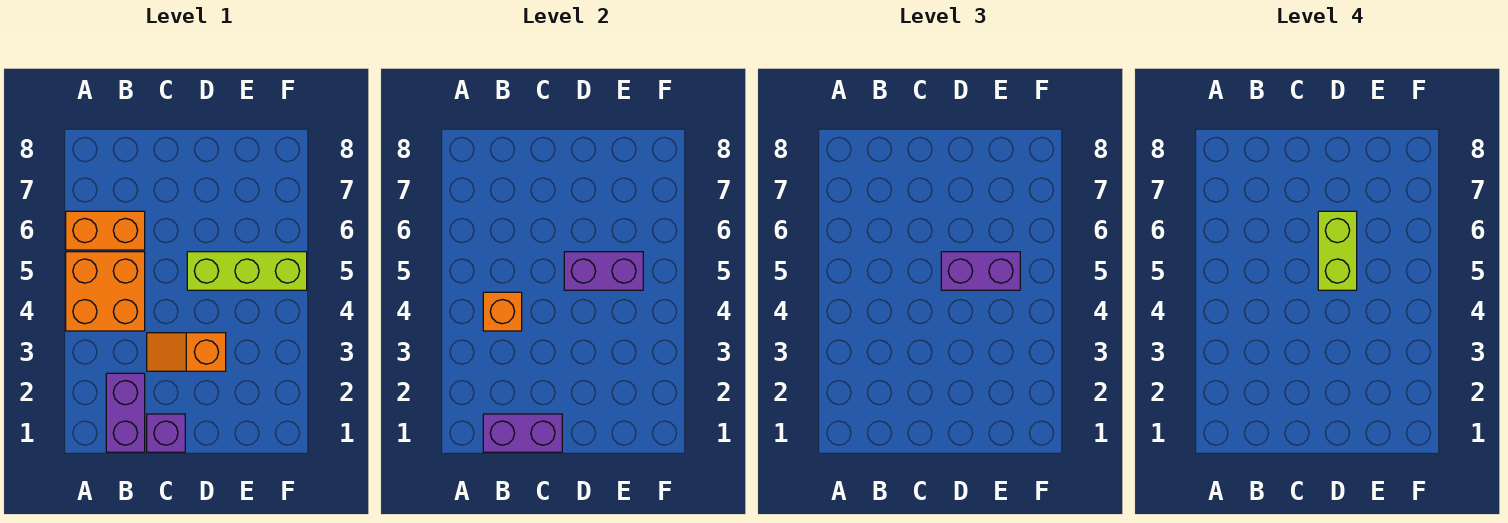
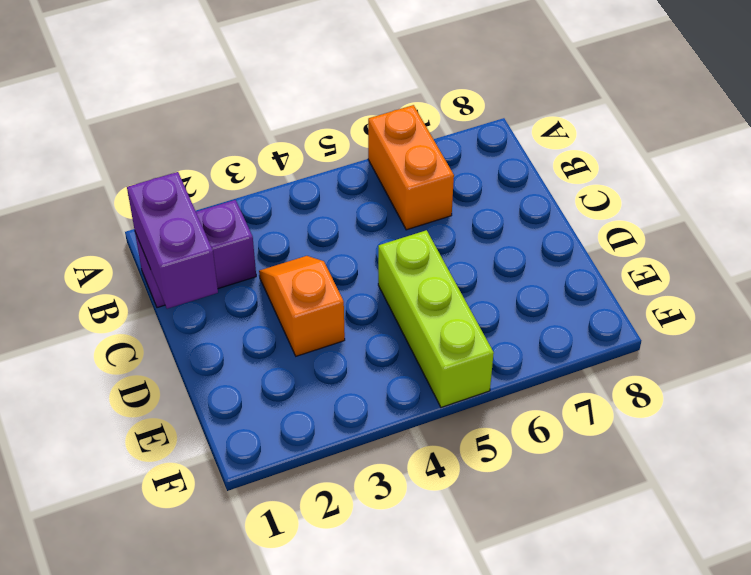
none -> orange brick A4:B5 level 1
none -> purple brick C1 level 1

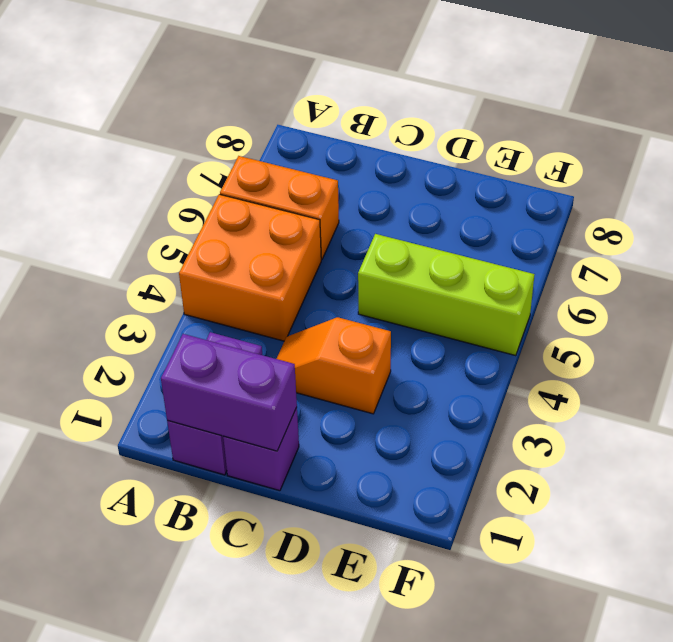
none -> orange brick B4 level 2
none -> purple brick D5:E5 level 2

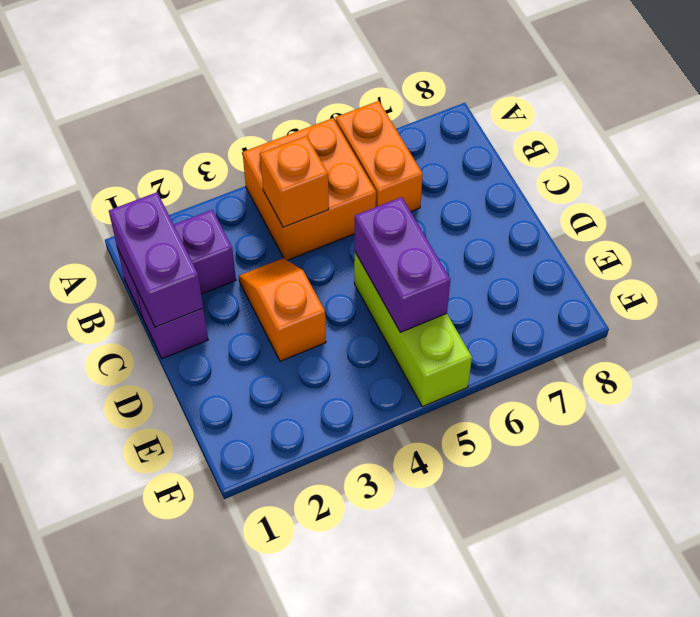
none -> purple brick D5:E5 level 3
none -> lime brick D5:D6 level 4

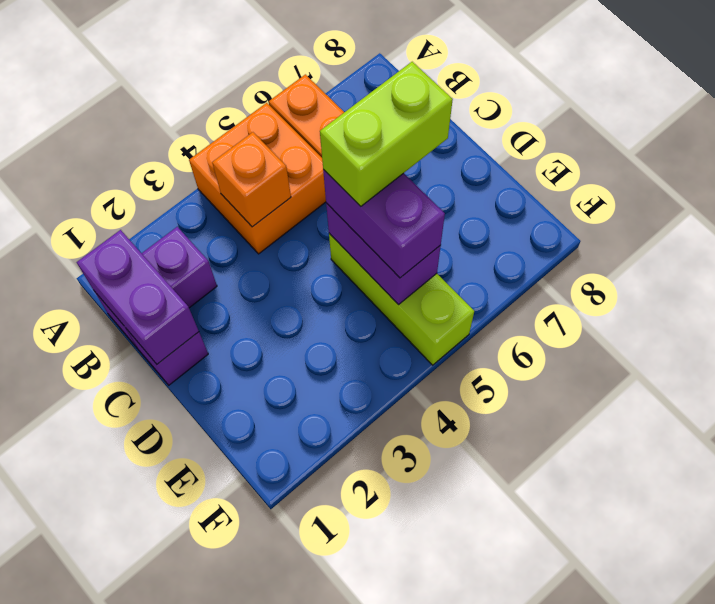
none -> orange slope C3:D3 level 1 top D

